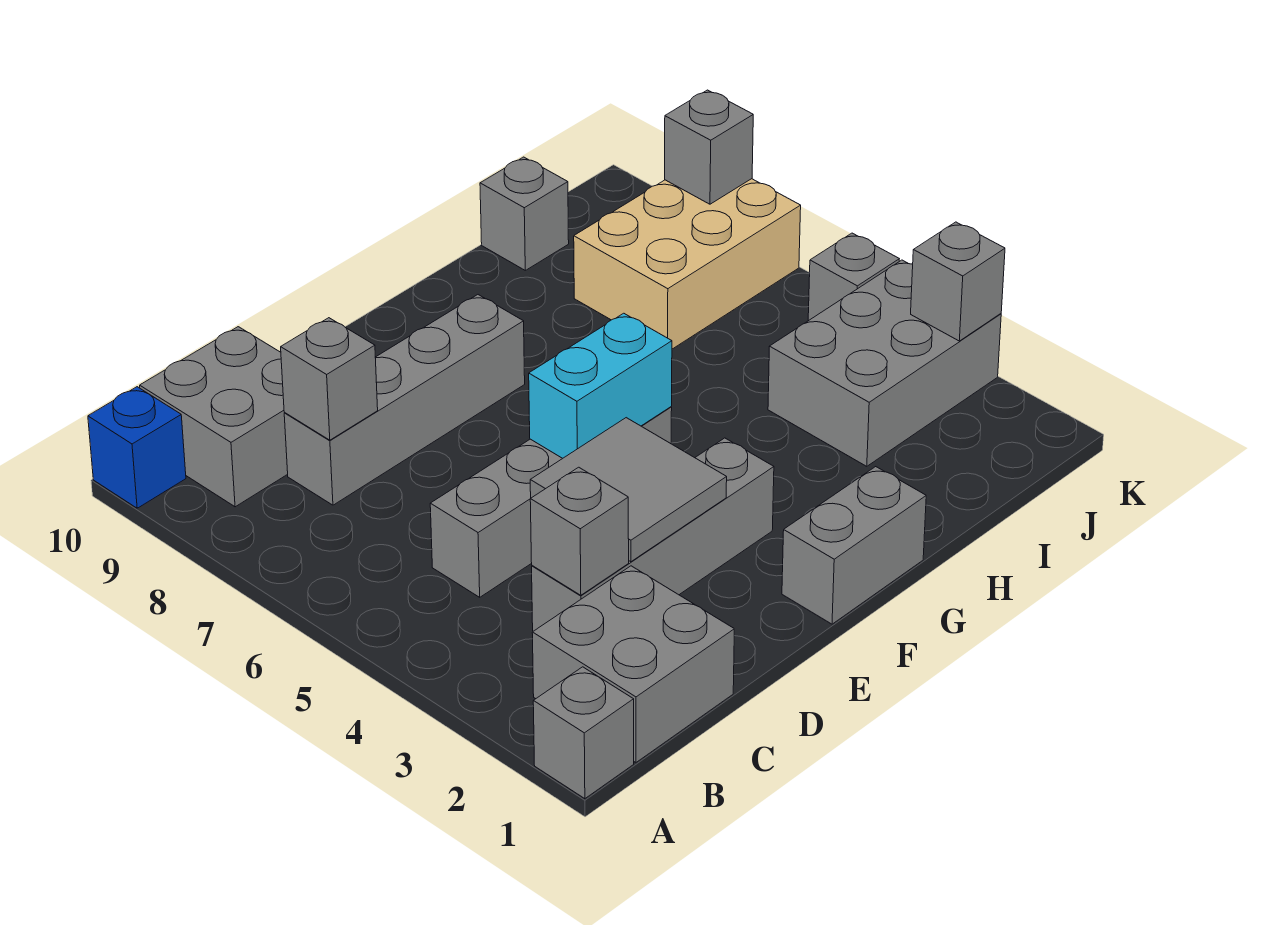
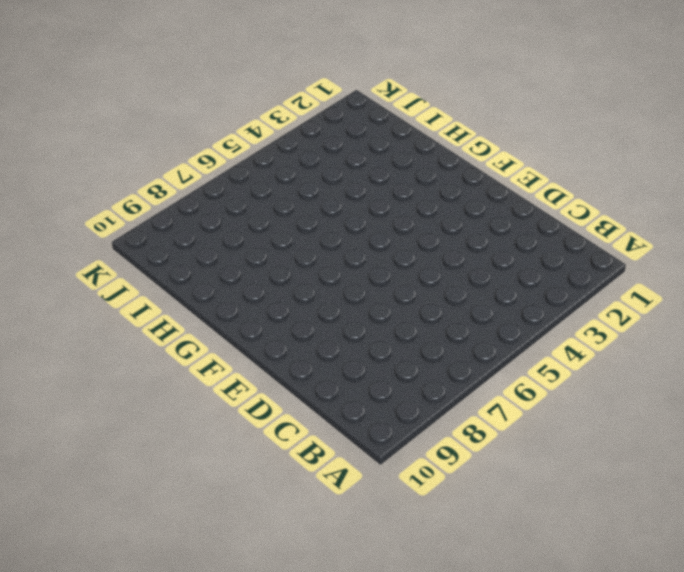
none -> grey brick A1 level 1
none -> blue brick A10 level 1
none -> grey brick B1:C2 level 1

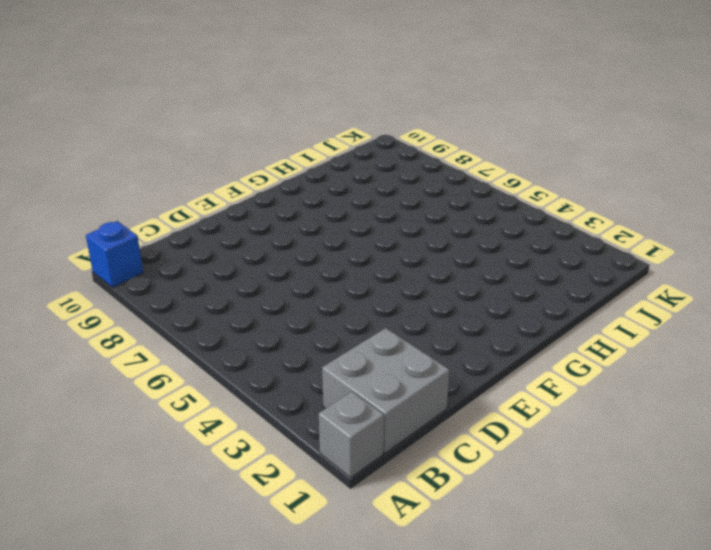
none -> grey brick B9:C10 level 1
none -> grey brick C3:F3 level 1
none -> grey brick C5:F5 level 1

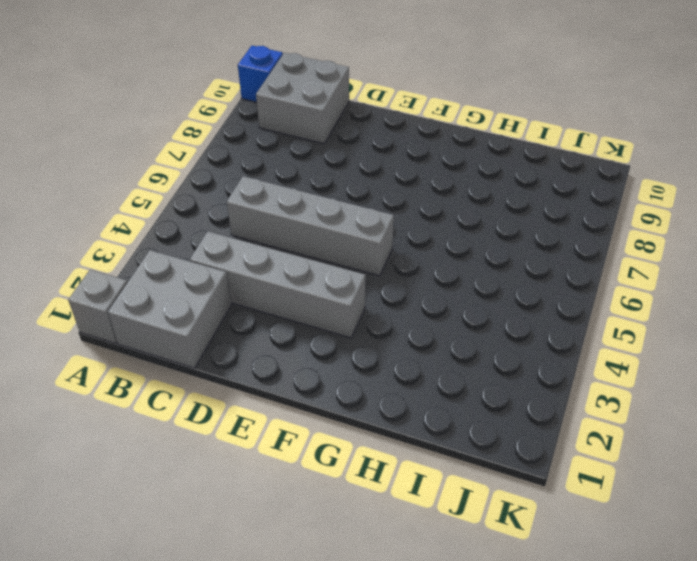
none -> grey brick C8:F8 level 1
none -> grey brick F1:G1 level 1
none -> grey brick I3:K4 level 1

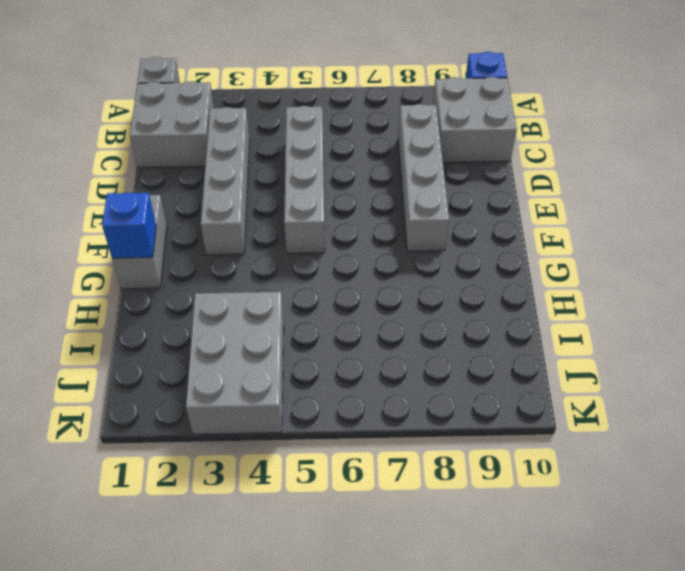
blue brick G1 level 2 -> none
none -> tan brick I7:K8 level 1
none -> grey brick I10 level 1
none -> grey brick K5 level 1

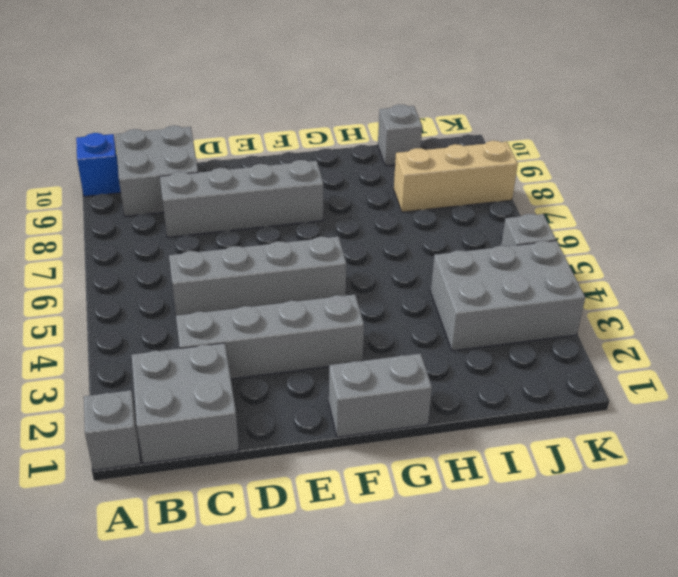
tan brick I8:K8 level 1 -> tan brick I7:K8 level 1
none -> grey brick C3 level 2
none -> grey brick C8 level 2
none -> grey tile D3:E4 level 2

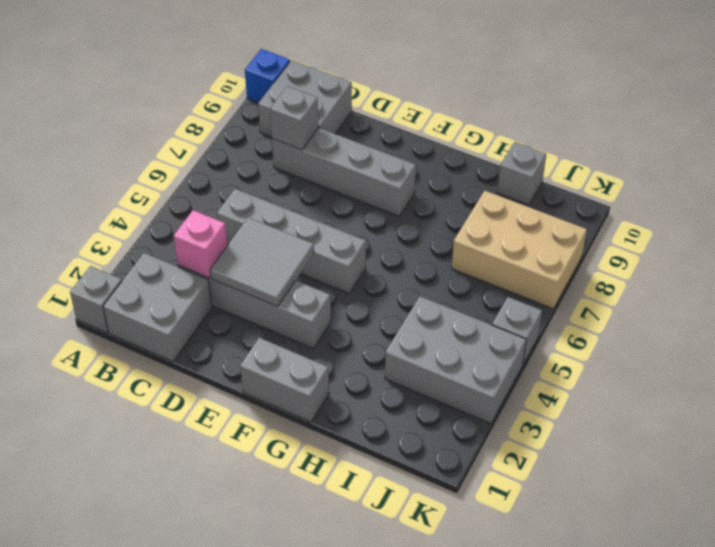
pink brick C3 level 2 -> grey brick C3 level 2
none -> cyan brick E5:F5 level 2
none -> grey brick K3 level 2
none -> grey brick K8 level 2

